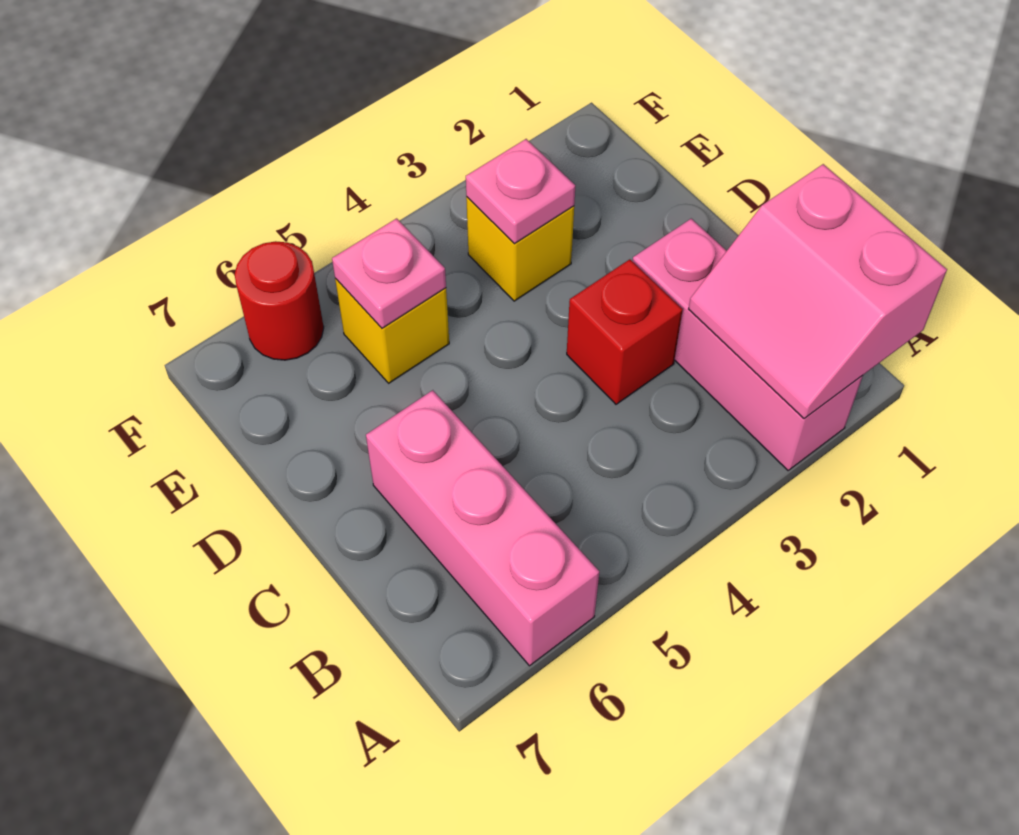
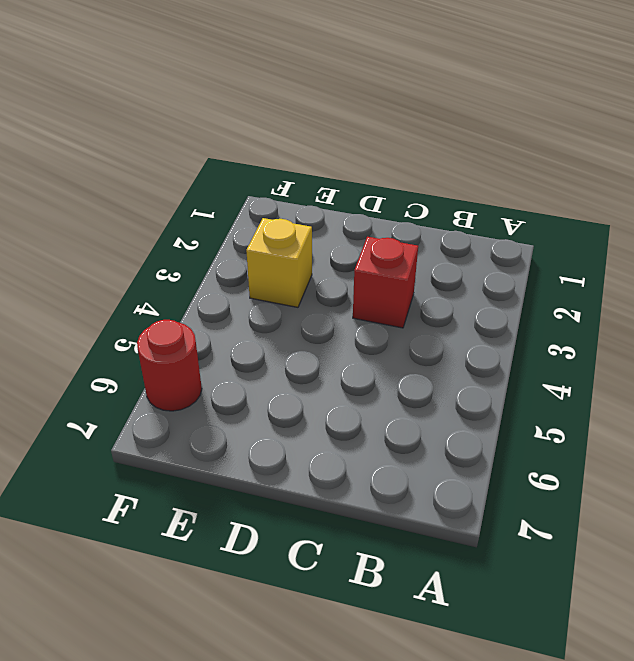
none -> pink brick A2:C2 level 1
none -> pink brick A6:C6 level 1

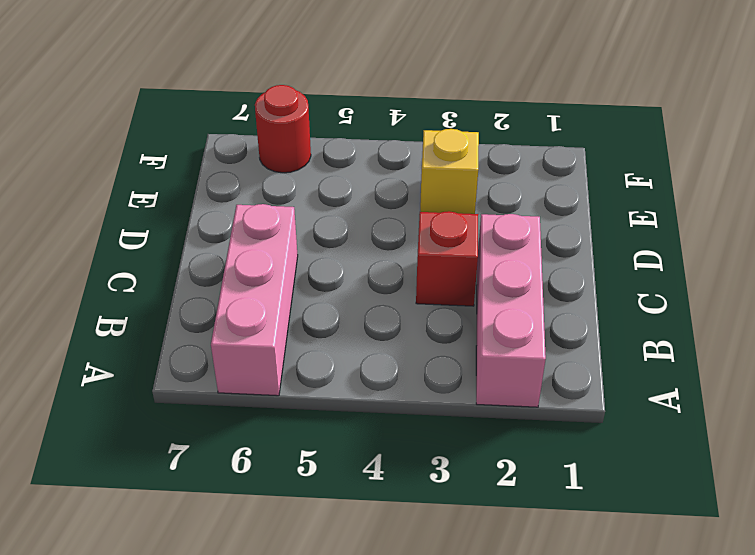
none -> yellow brick E5 level 1
none -> pink slope A1:B2 level 2 top 1

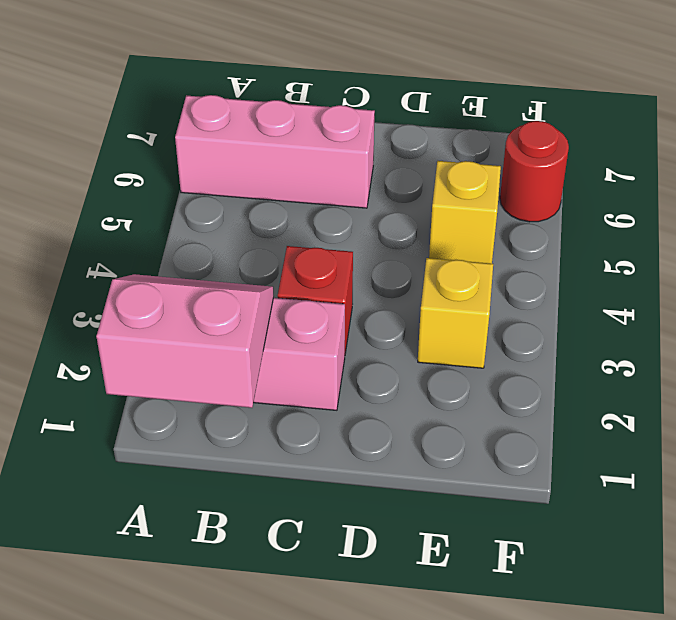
none -> pink plate E3 level 2
none -> pink plate E5 level 2

